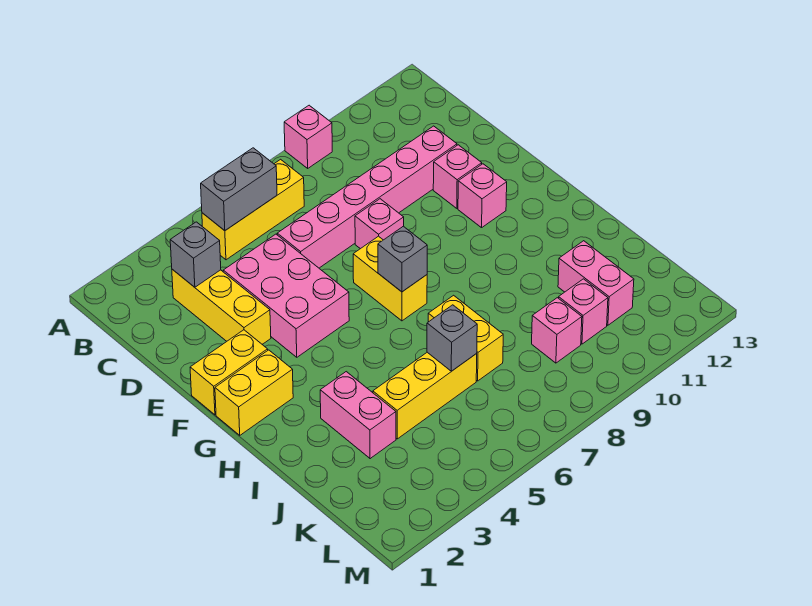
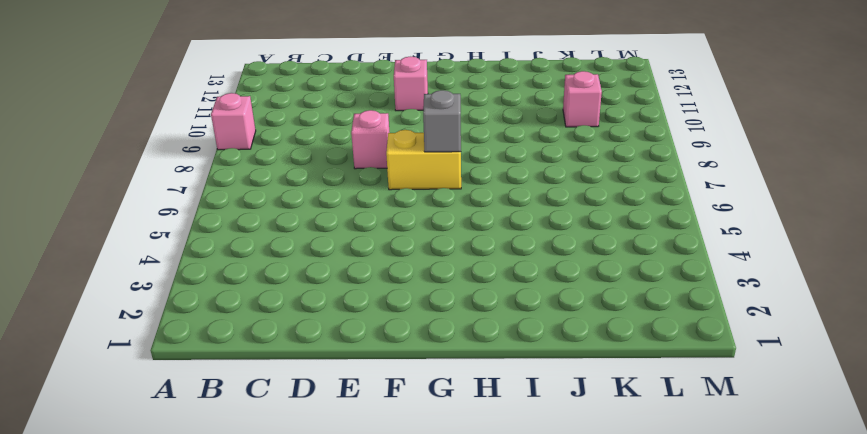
none -> yellow brick B5:B7 level 1
none -> yellow brick C3:E3 level 1
none -> pink brick D4:F5 level 1

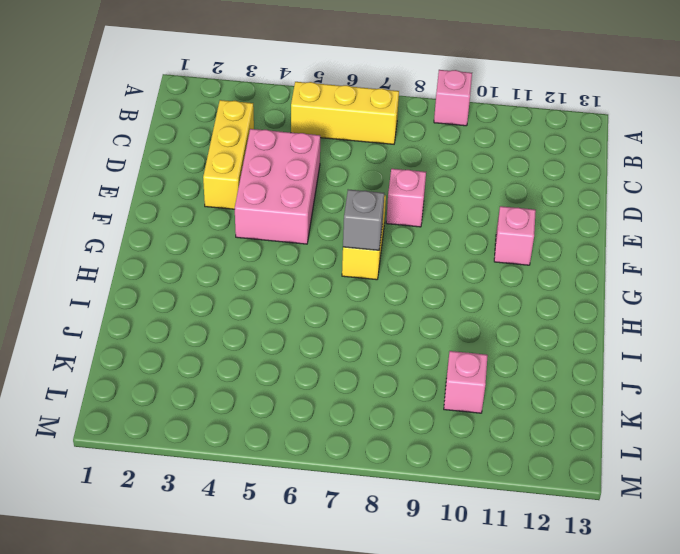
none -> pink brick D6:D11 level 1
none -> pink brick E11 level 1
none -> yellow brick F1:F2 level 1

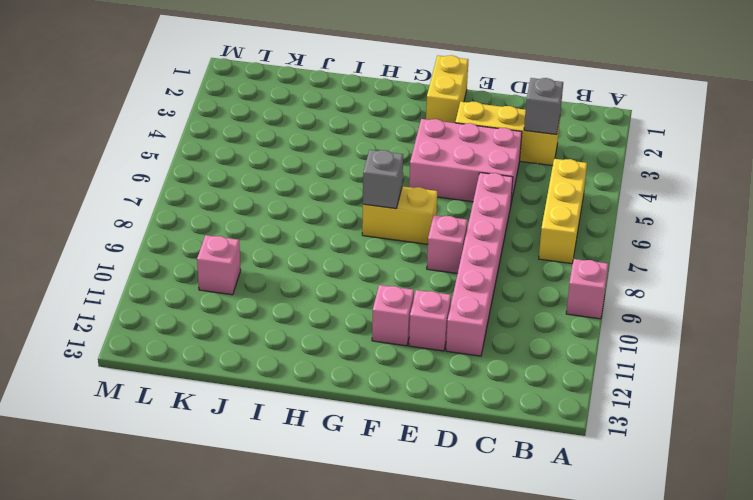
none -> yellow brick G1:G2 level 1
none -> pink brick I3:J3 level 1
none -> yellow brick I7:J7 level 1

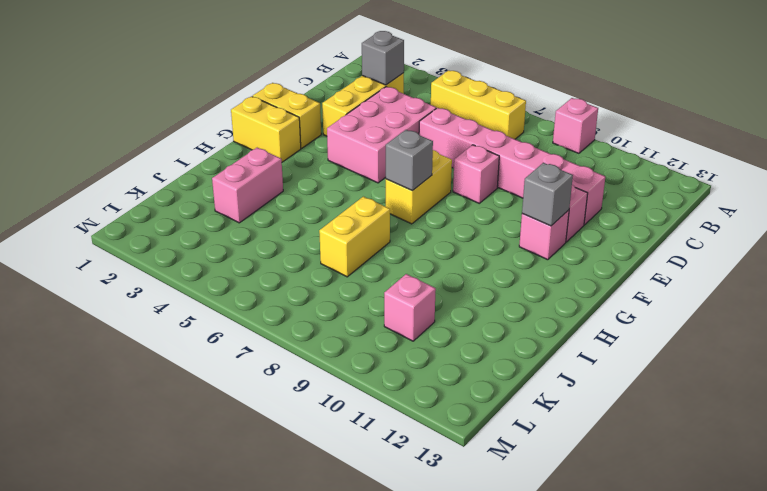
grey brick F11 level 2 -> grey brick J6 level 2
none -> yellow brick J4:J6 level 1
none -> pink brick J11:K11 level 1
none -> pink brick K9 level 1

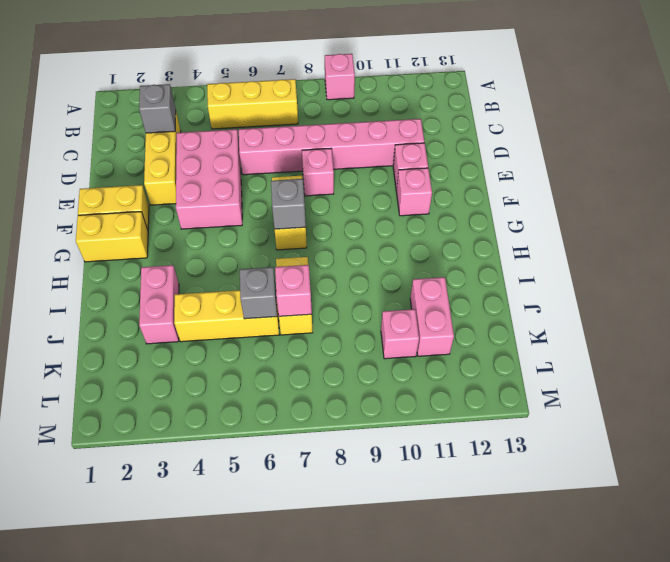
pink brick J7 level 2 -> pink brick K9 level 1
none -> grey brick B5:B6 level 2

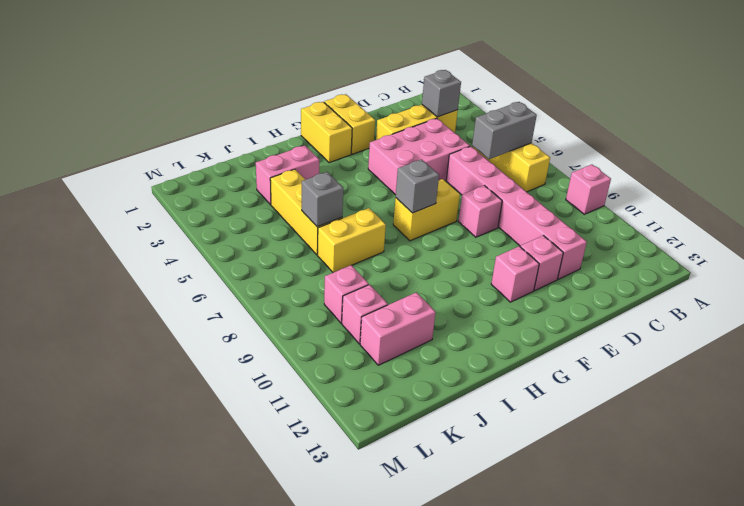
grey brick B6:C6 level 2 -> grey brick B5:B6 level 2

